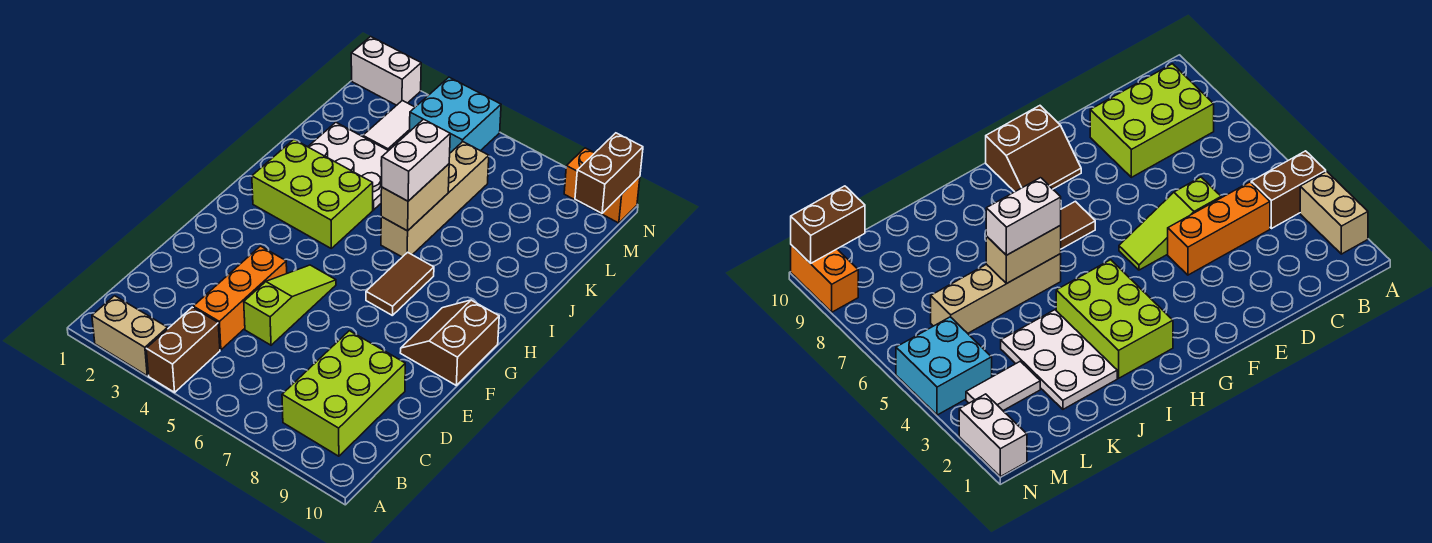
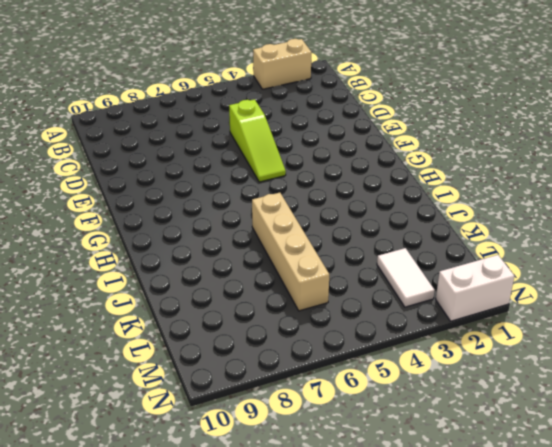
none -> brown brick A4:B4 level 1
none -> lime brick B8:D9 level 1
none -> orange brick C4:E4 level 1

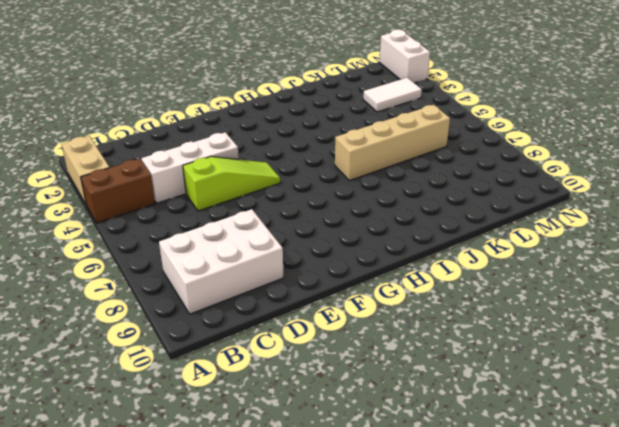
white brick B8:D9 level 1 -> lime brick B8:D9 level 1
white brick C4:E4 level 1 -> orange brick C4:E4 level 1
none -> brown slope F9:G10 level 1 top 10
none -> brown tile G7:H7 level 1
none -> lime brick H2:I4 level 1

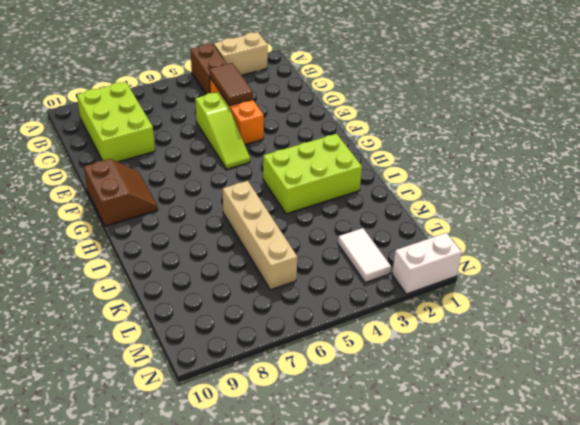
brown tile C4:D4 level 2 -> brown tile G7:H7 level 1
none -> white plate J2:K4 level 1
none -> cyan brick M4:N5 level 1
none -> orange brick N9:N10 level 1

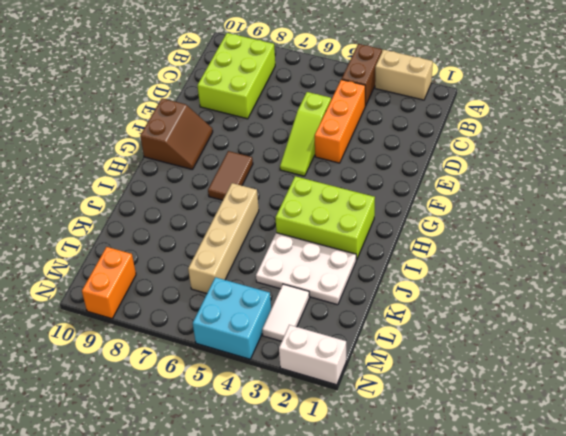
orange brick M9:N9 level 1 -> orange brick N9:N10 level 1
none -> tan brick I6:J6 level 2
none -> brown brick M10:N10 level 2
none -> white brick I6:J6 level 3

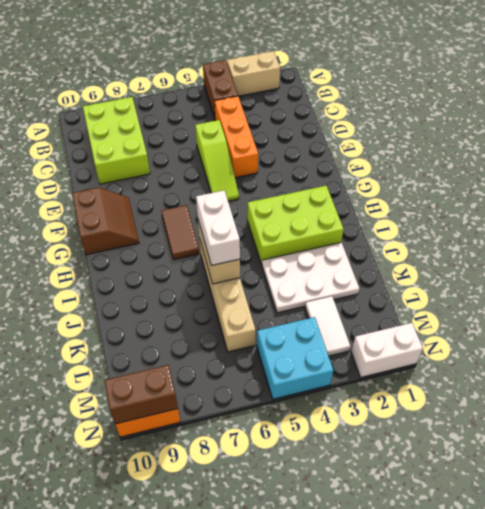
brown brick N9:N10 level 2 -> brown brick M10:N10 level 2

